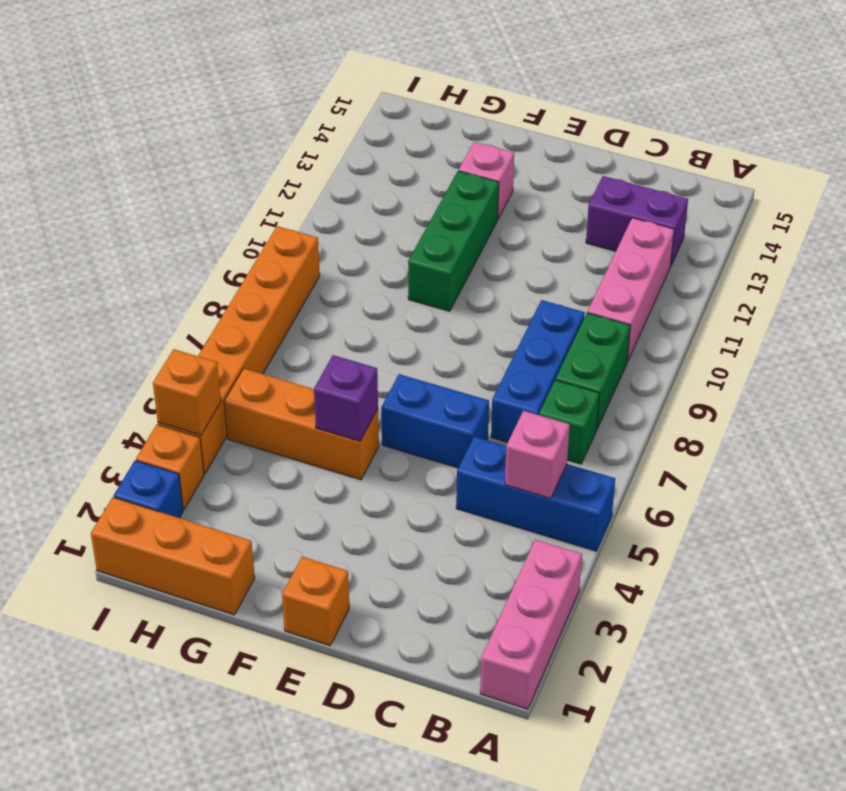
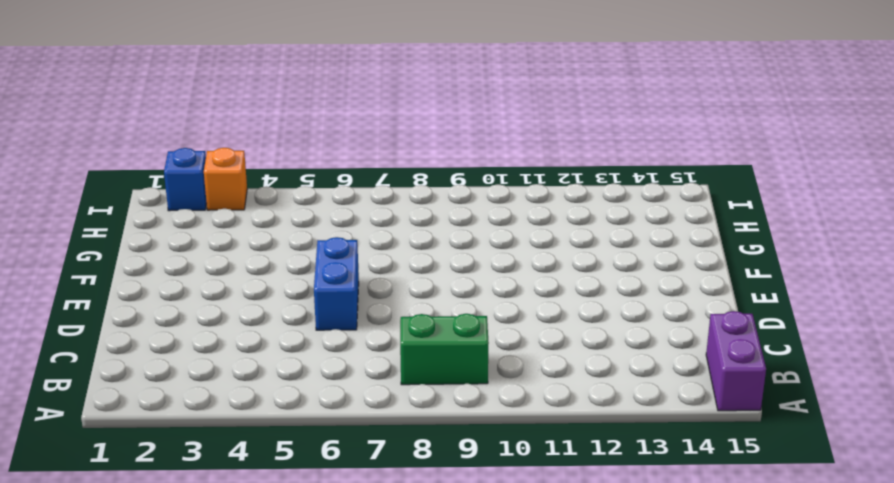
purple brick A15:B15 level 1 -> purple brick B13:C13 level 1
none -> pink brick A1:A3 level 1
none -> blue brick A5:C5 level 1
none -> green brick B7 level 1

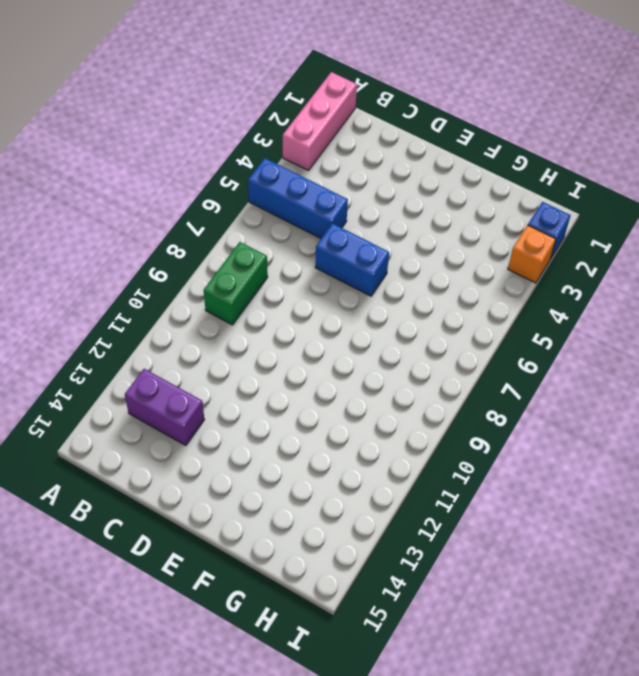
none -> green brick B7 level 1
none -> pink brick B10:B12 level 1
none -> blue brick C7:C9 level 1

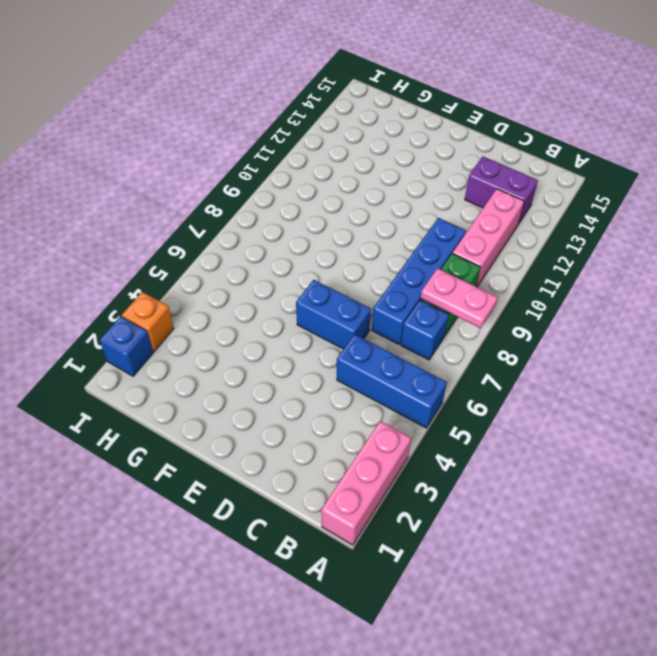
pink plate A8:B8 level 2 -> none
blue brick B7 level 1 -> green brick B7 level 1
blue brick C7:C10 level 1 -> blue brick C7:C9 level 1
none -> orange brick E1 level 1
none -> orange brick F5:H5 level 1
none -> green brick F10:F12 level 1

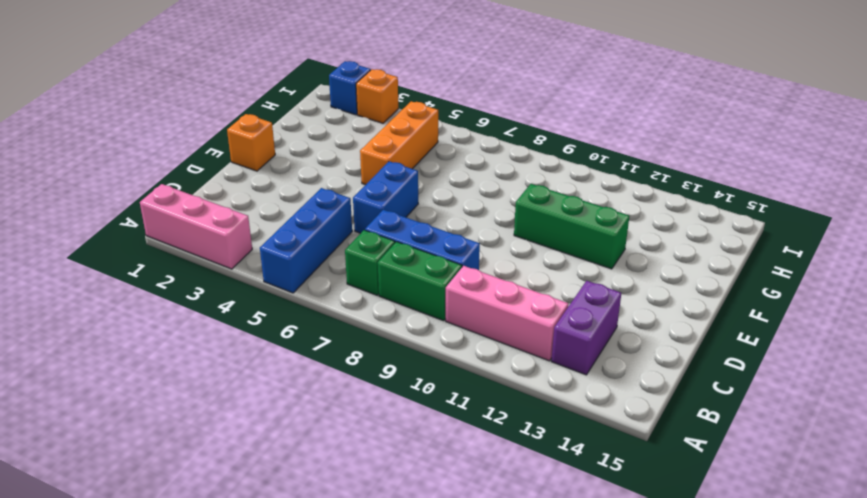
none -> pink brick F13 level 1
none -> orange brick G1:I1 level 1
none -> orange brick I4:I9 level 1

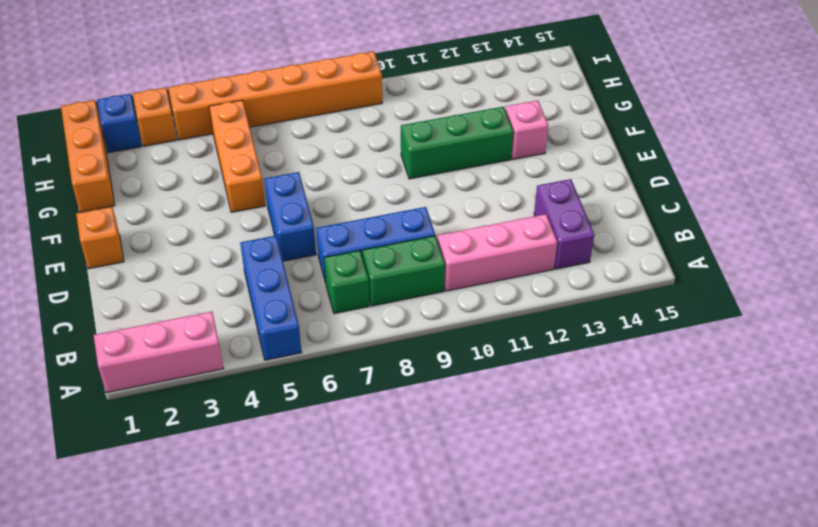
none -> pink brick B5 level 2
none -> purple brick F5 level 2
none -> orange brick I4 level 2

